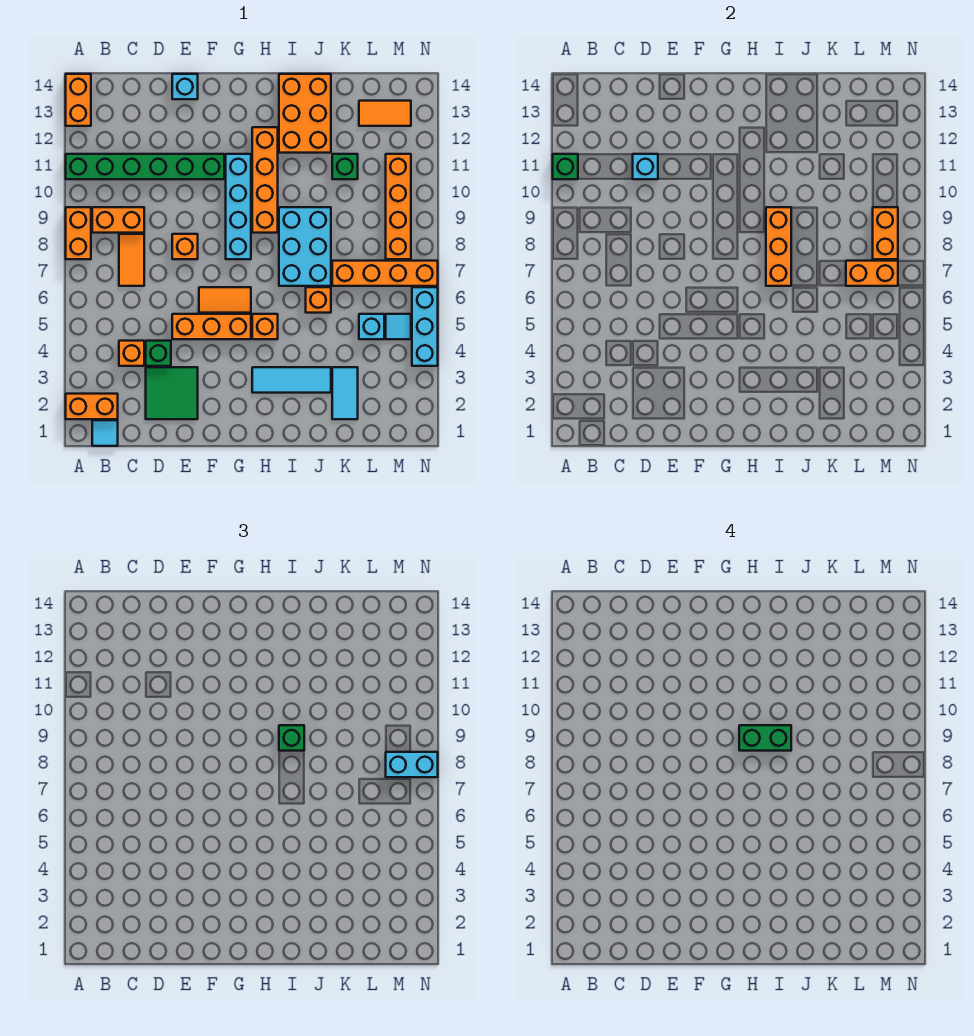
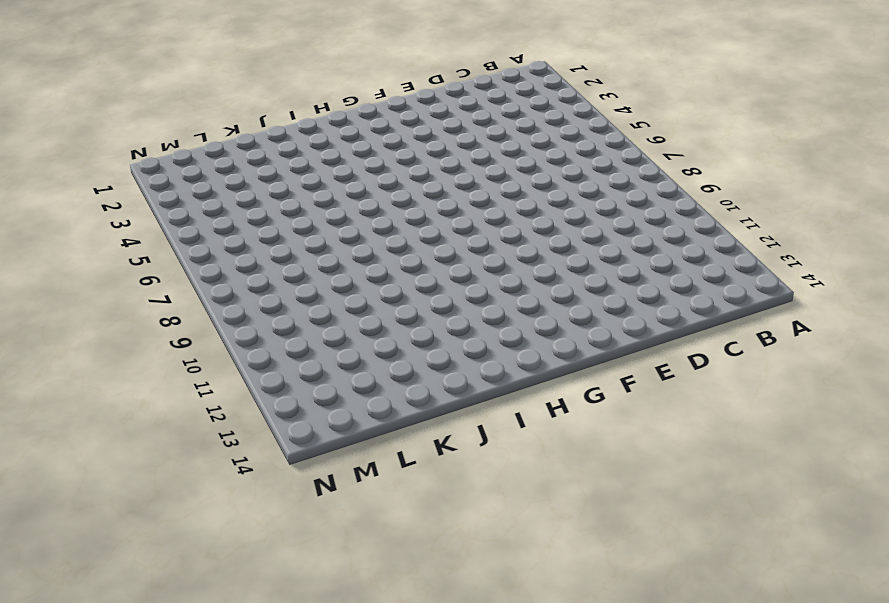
none -> orange brick A2:B2 level 1
none -> orange brick A8:A9 level 1
none -> green brick A11:F11 level 1
none -> orange brick A13:A14 level 1

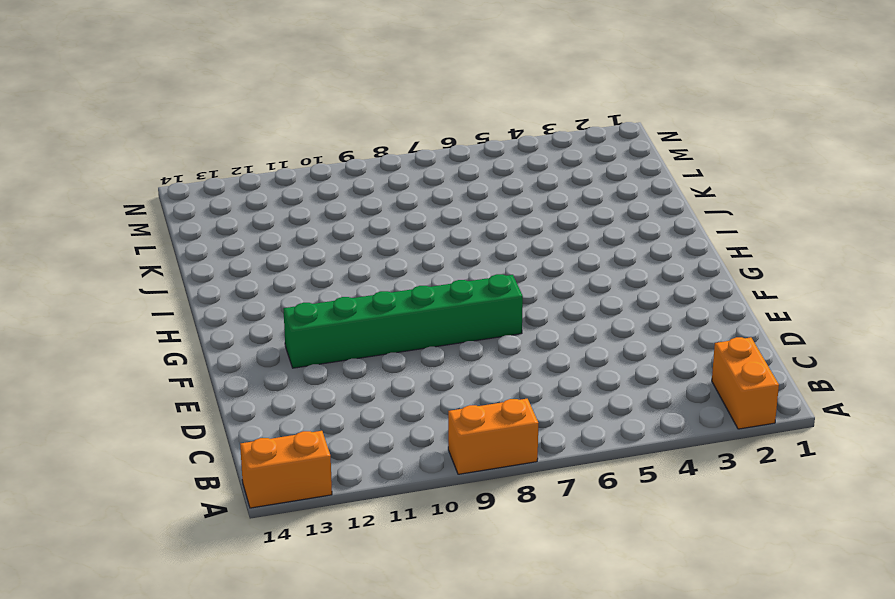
green brick F7:F12 level 1 -> green brick A11:F11 level 1
none -> cyan tile B1 level 1
none -> orange brick B9:C9 level 1
none -> orange brick C4 level 1
none -> orange tile C7:C8 level 1

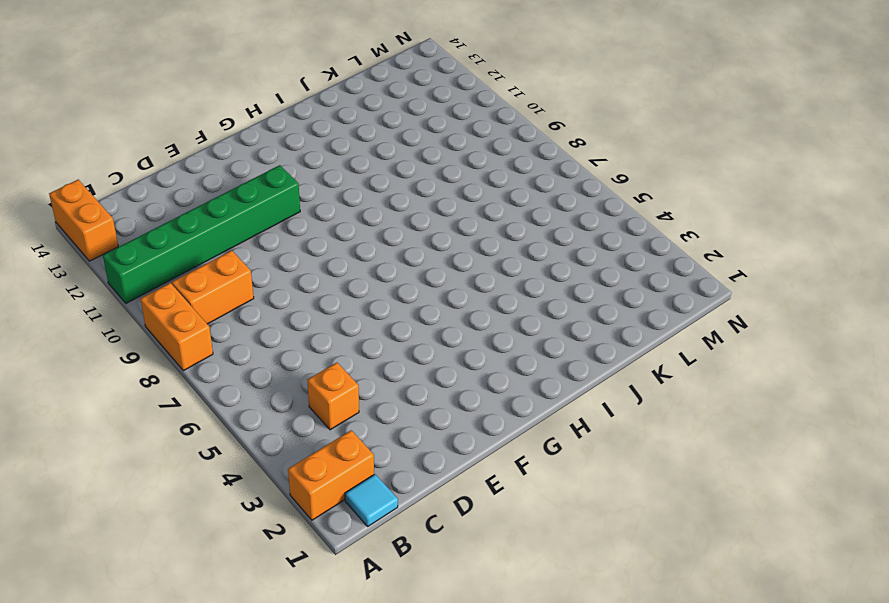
none -> orange tile C7:C8 level 1
none -> green tile D2:E3 level 1
none -> green brick D4 level 1
none -> orange brick E5:G5 level 1

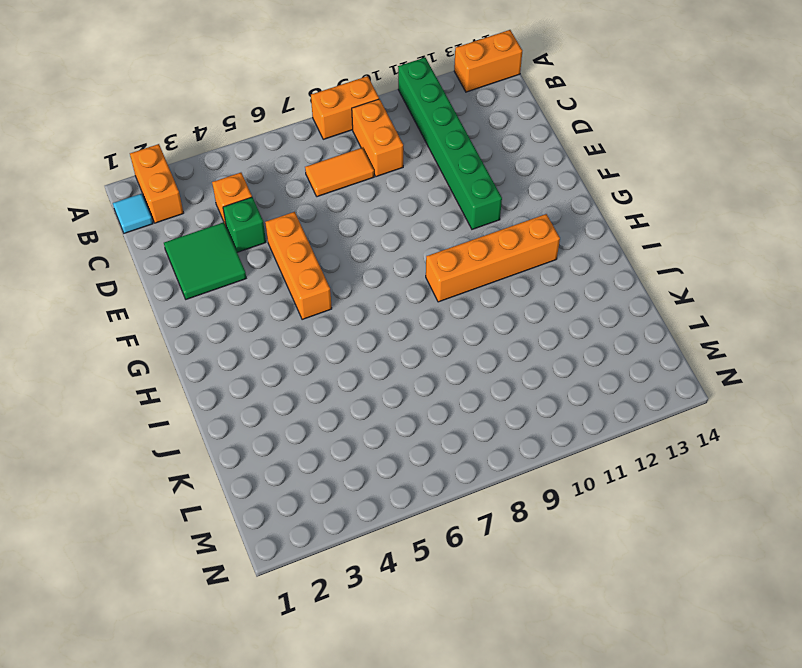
none -> orange brick E8 level 1
none -> cyan brick E14 level 1
none -> orange tile F6:G6 level 1
none -> cyan brick G8:G11 level 1

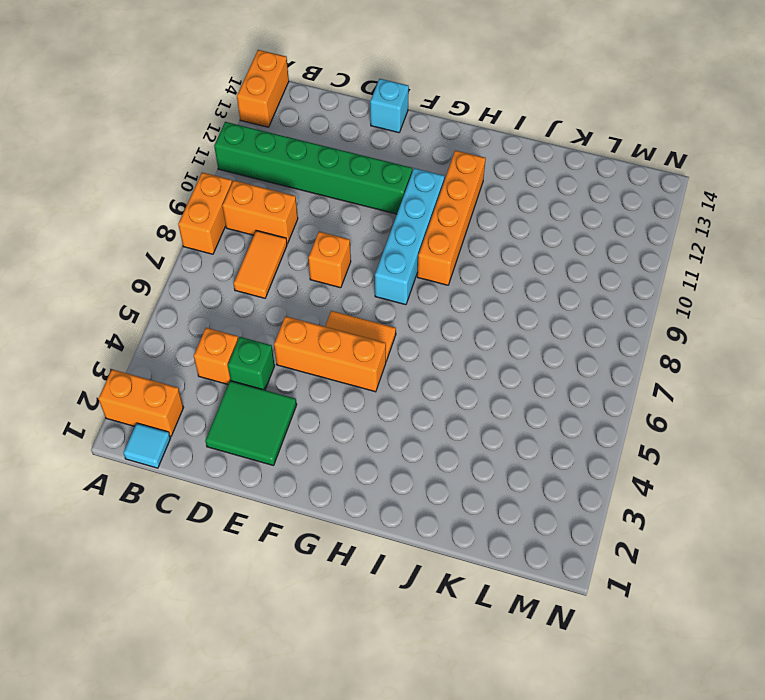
none -> cyan tile H3:J3 level 1
none -> orange brick H5 level 1
none -> cyan brick I7:J9 level 1
none -> orange brick I12:J14 level 1

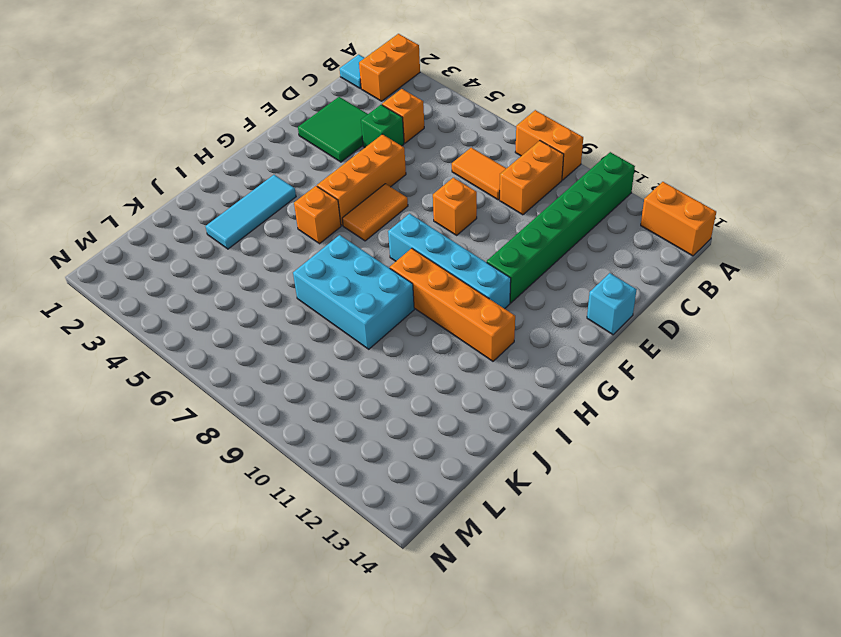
none -> orange brick I12:J14 level 1
none -> orange brick J6 level 1
none -> cyan tile K2:K3 level 1
none -> orange brick K7:N7 level 1

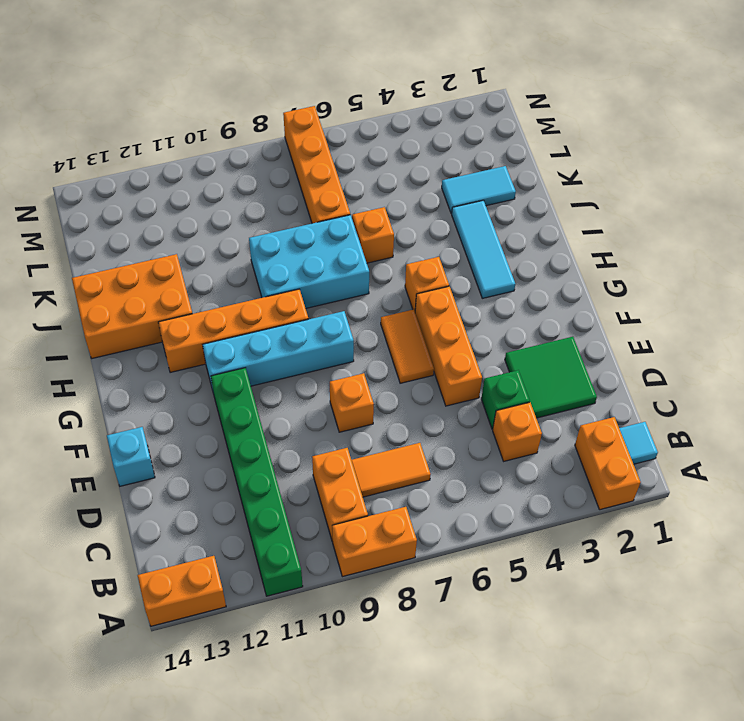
none -> green brick K11 level 1
none -> cyan brick L5 level 1
none -> orange tile L13:M13 level 1
none -> cyan tile M5 level 1

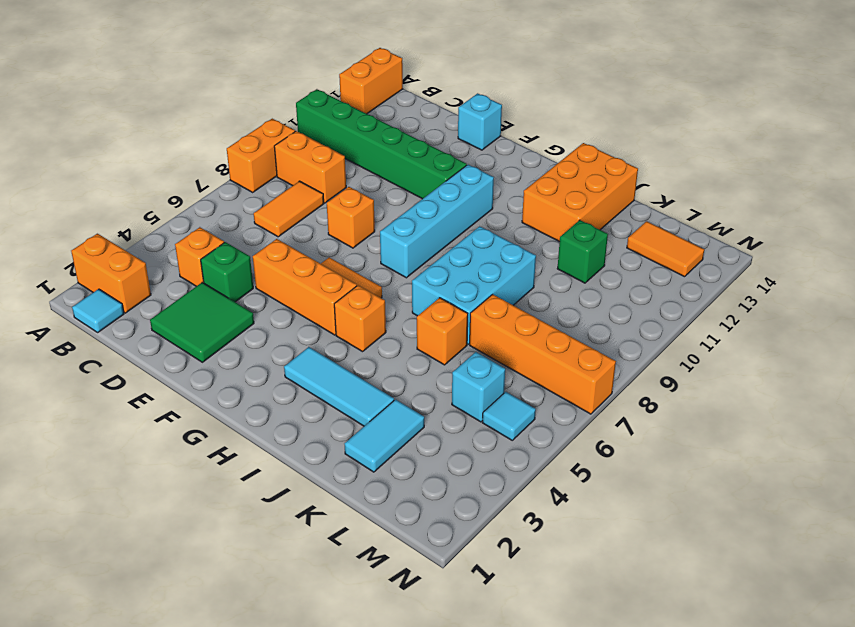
none -> orange brick H9:H12 level 1
none -> orange brick M8:M11 level 1
none -> cyan brick N4:N6 level 1
none -> green brick A11 level 2

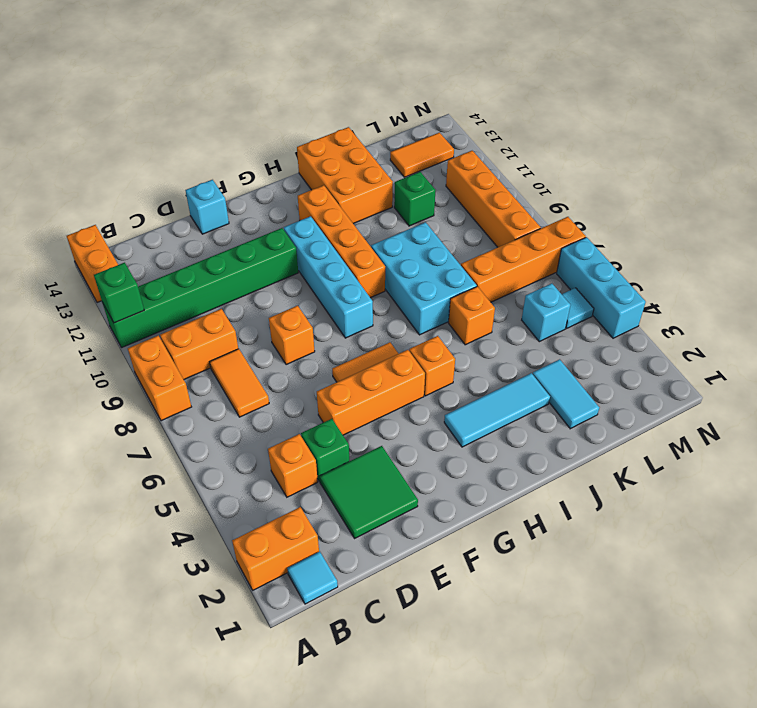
none -> cyan brick D11 level 2
none -> orange brick I7:I9 level 2
none -> orange brick L7:M7 level 2
none -> orange brick M8:M9 level 2

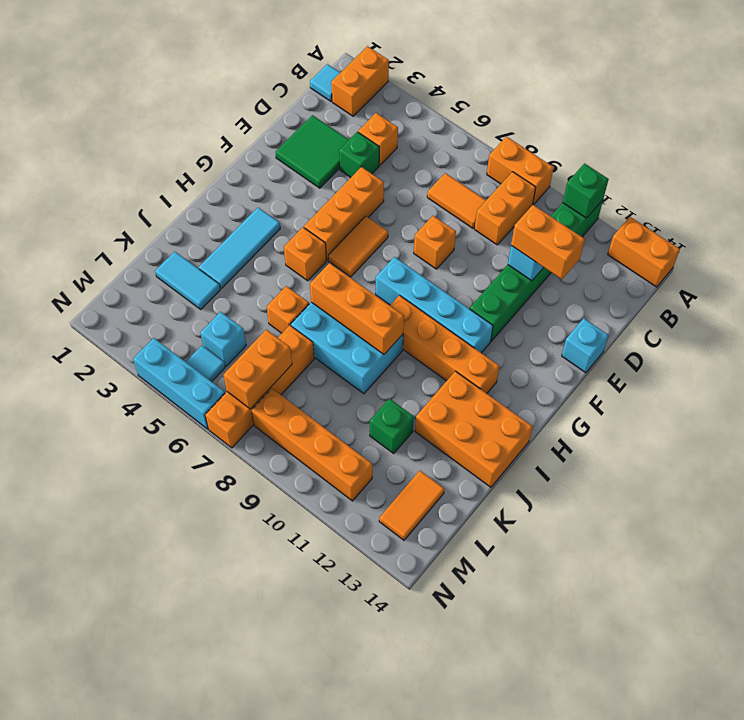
orange brick D11:D12 level 3 -> orange brick M8:M9 level 2
none -> green brick I9 level 3
none -> cyan brick M8:N8 level 3
none -> green brick H9:I9 level 4

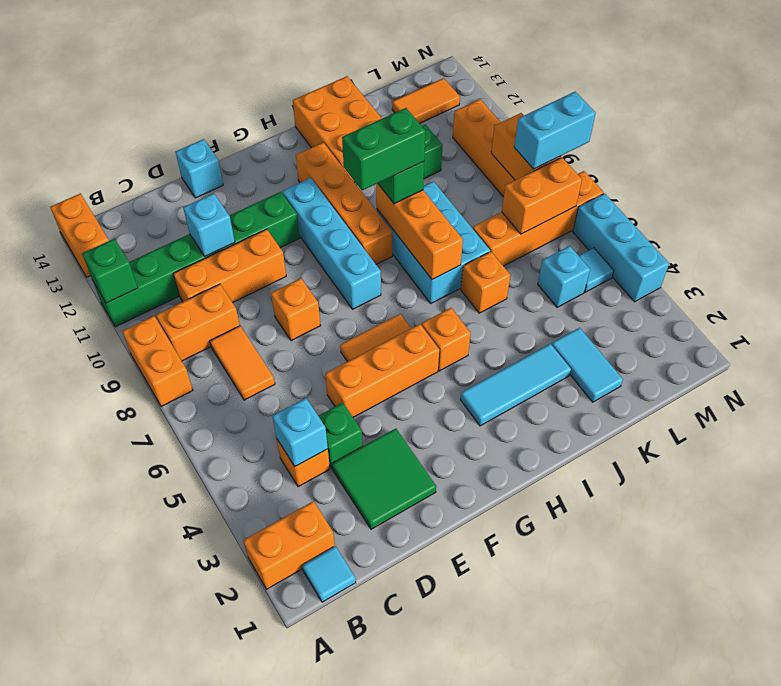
cyan brick C4 level 2 -> none
orange brick C10:E10 level 1 -> none

